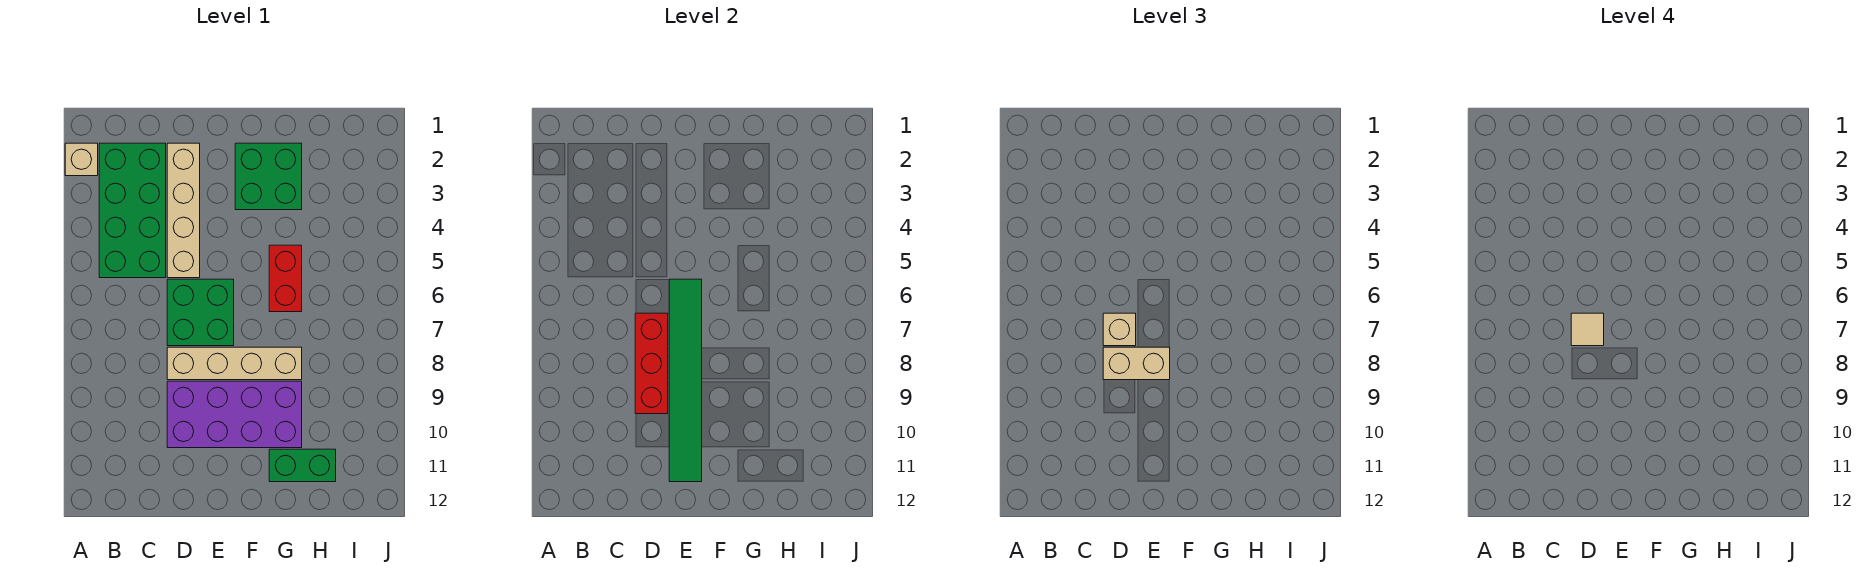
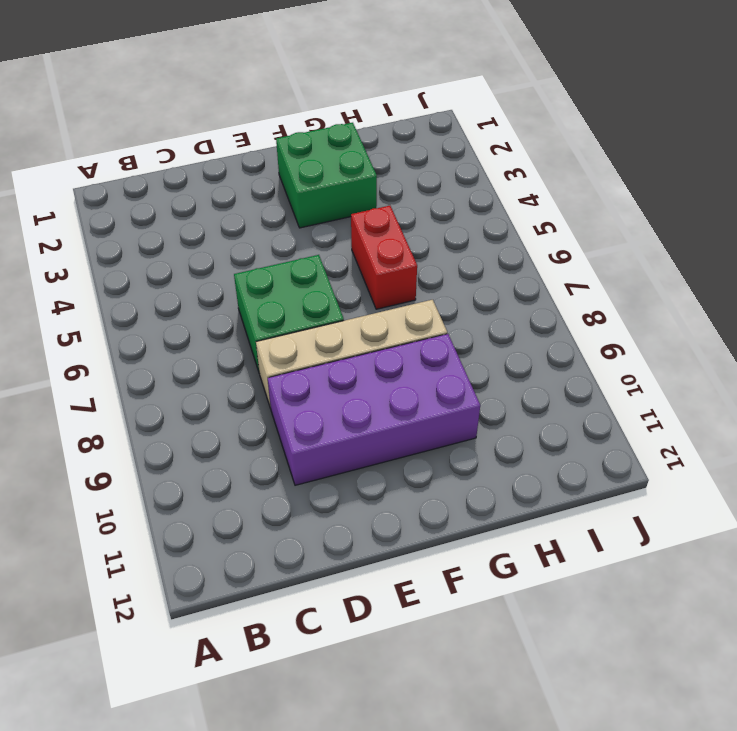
none -> tan brick A2 level 1
none -> green brick B2:C5 level 1
none -> tan brick D2:D5 level 1

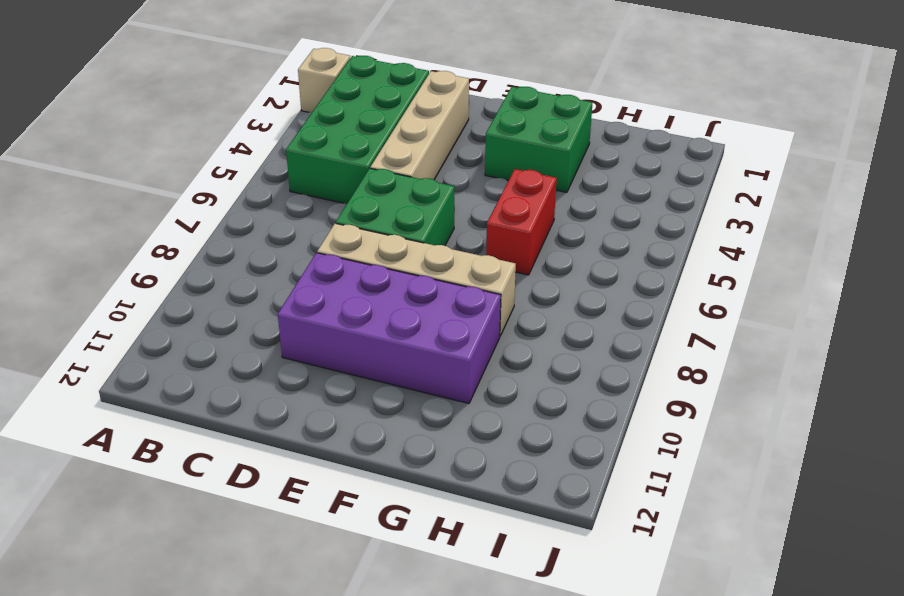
none -> green brick G11:H11 level 1
none -> red brick D7:D9 level 2
none -> green tile E6:E11 level 2

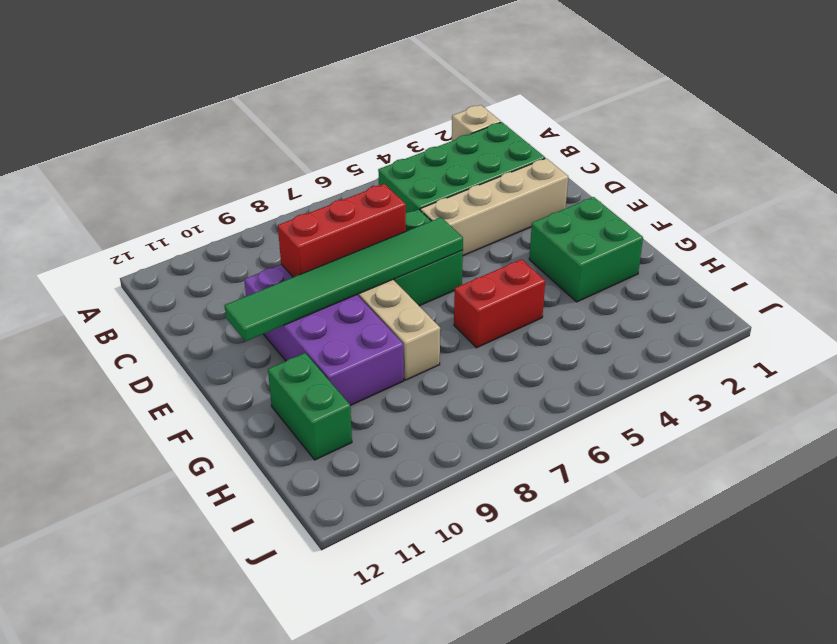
none -> tan brick D7 level 3
none -> tan brick D8:E8 level 3
none -> tan tile D7 level 4

